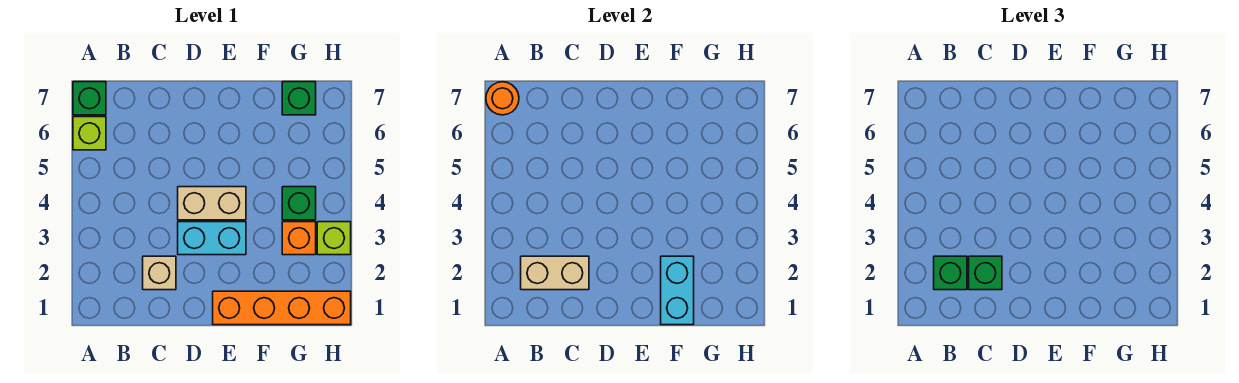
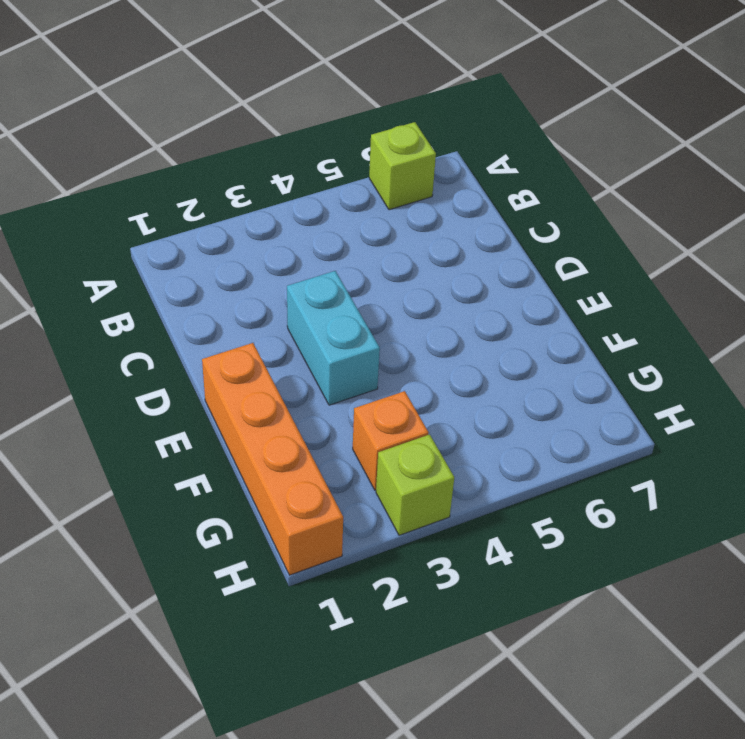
none -> green brick A7 level 1
none -> tan brick C2 level 1
none -> tan brick D4:E4 level 1

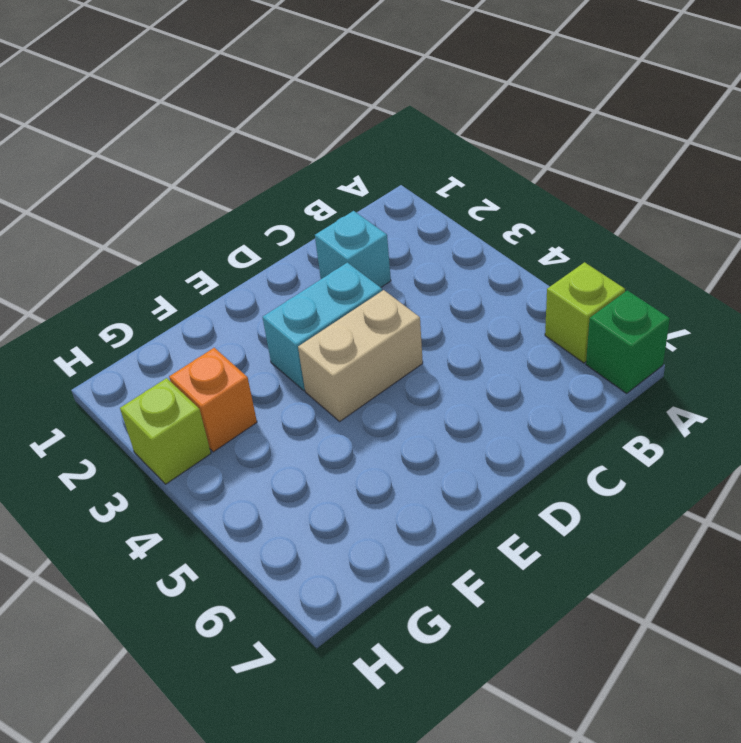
cyan brick C2 level 1 -> tan brick C2 level 1
none -> orange brick E1:H1 level 1
none -> green brick G4 level 1
none -> green brick G7 level 1

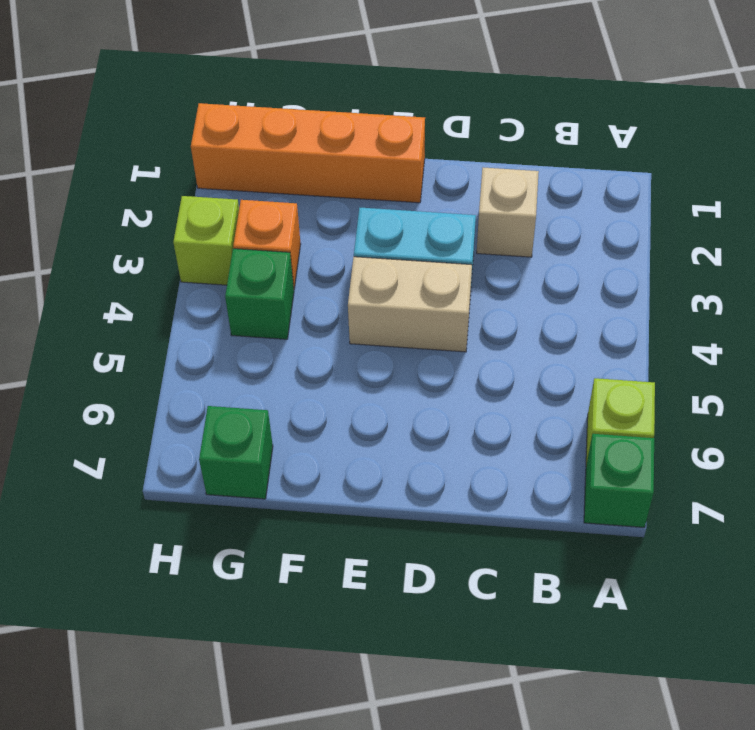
none -> orange round brick A7 level 2
none -> tan brick B2:C2 level 2
none -> cyan brick F1:F2 level 2

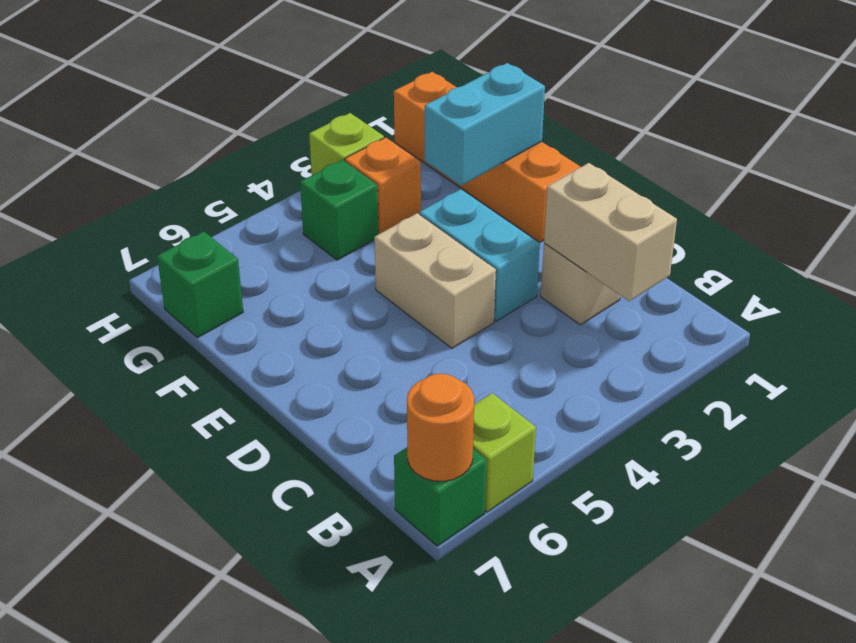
none -> green brick B2 level 3
none -> green brick C2 level 3

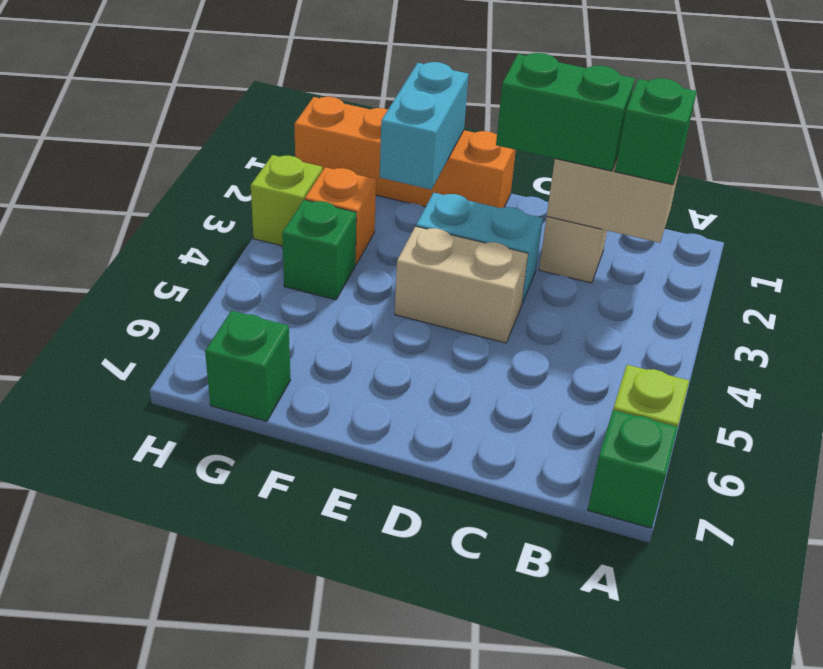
green brick C2:D2 level 3 -> green brick C2 level 3
none -> orange round brick A7 level 2

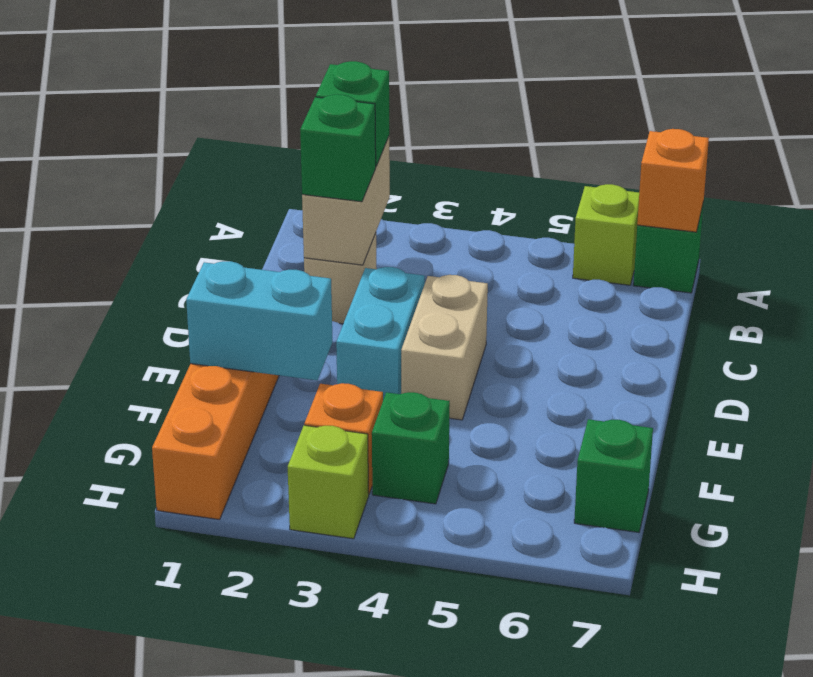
orange brick A7 level 2 -> orange round brick A7 level 2

